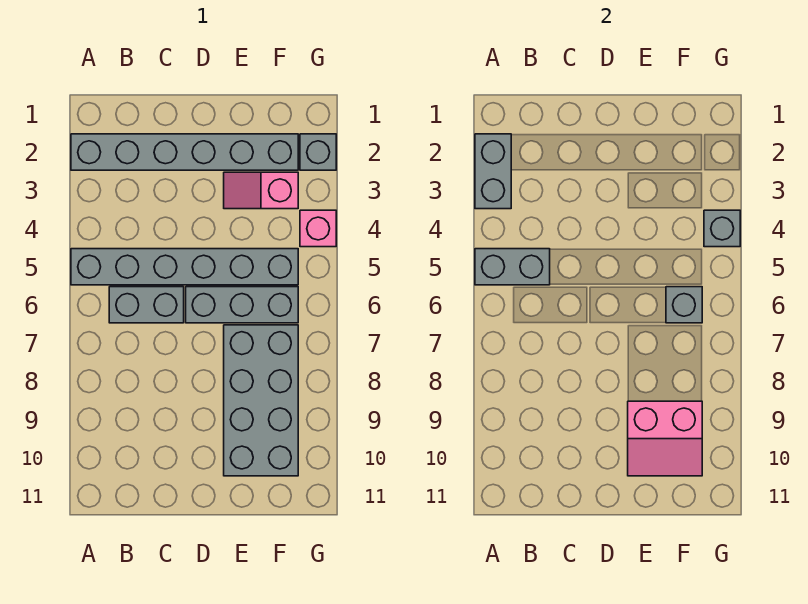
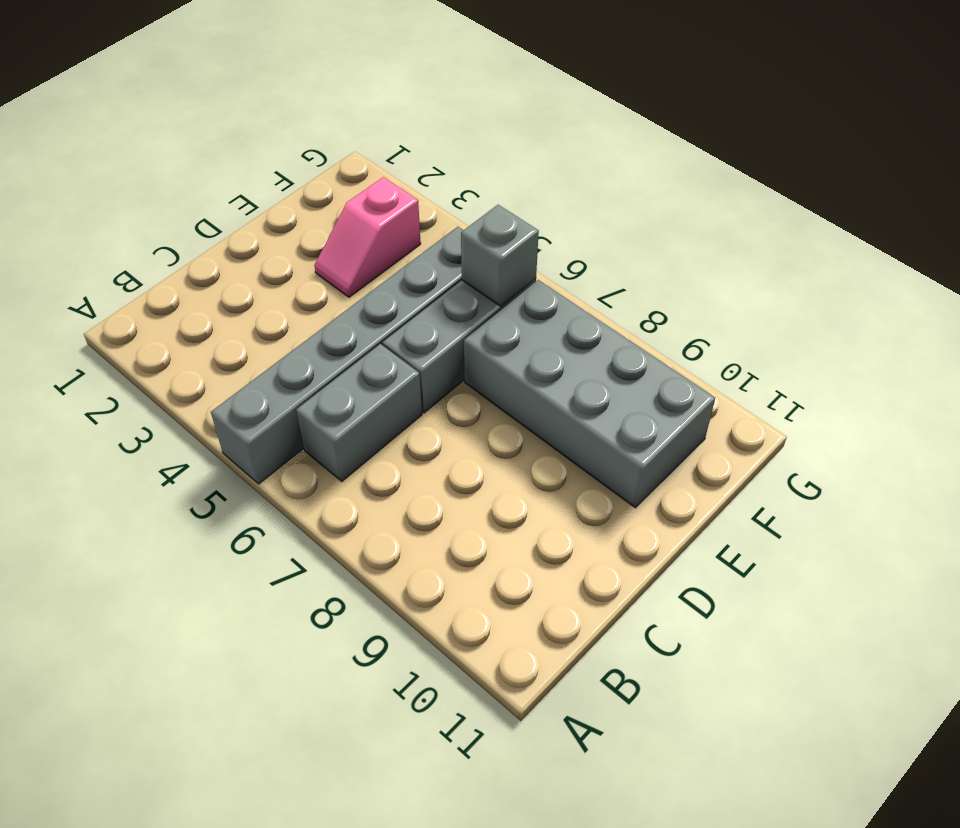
none -> grey brick A2:F2 level 1
none -> grey brick G2 level 1
none -> pink brick G4 level 1

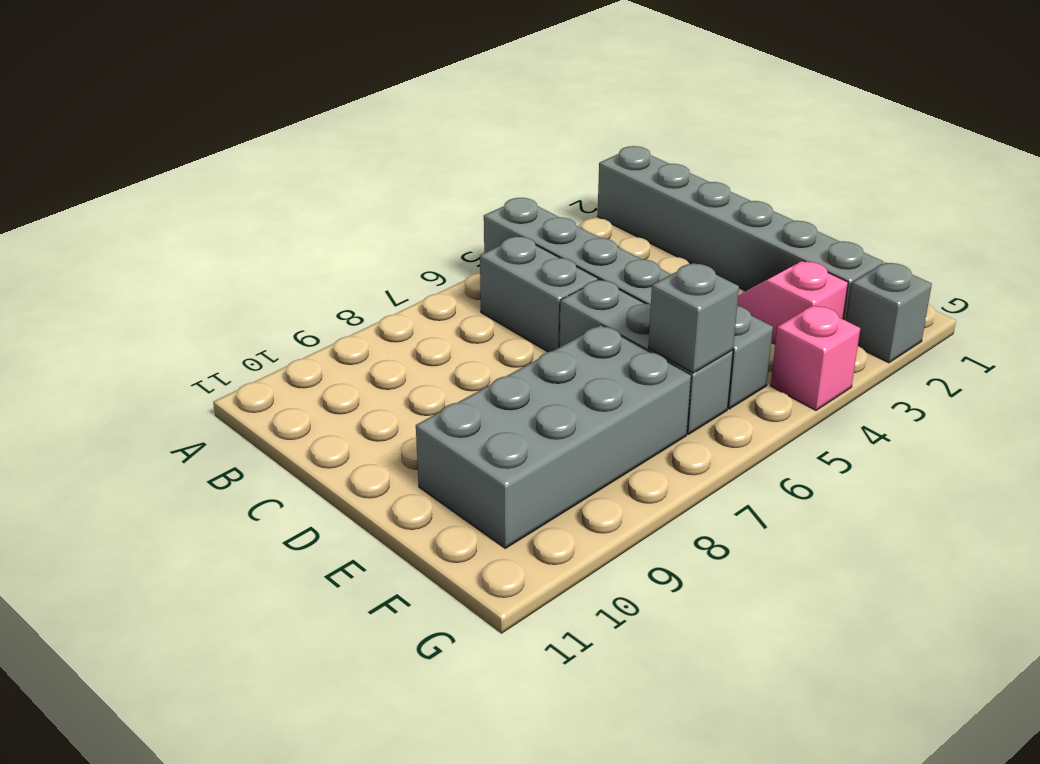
none -> grey brick A2:A3 level 2
none -> grey brick A5:B5 level 2
none -> pink slope E9:F10 level 2 top 9

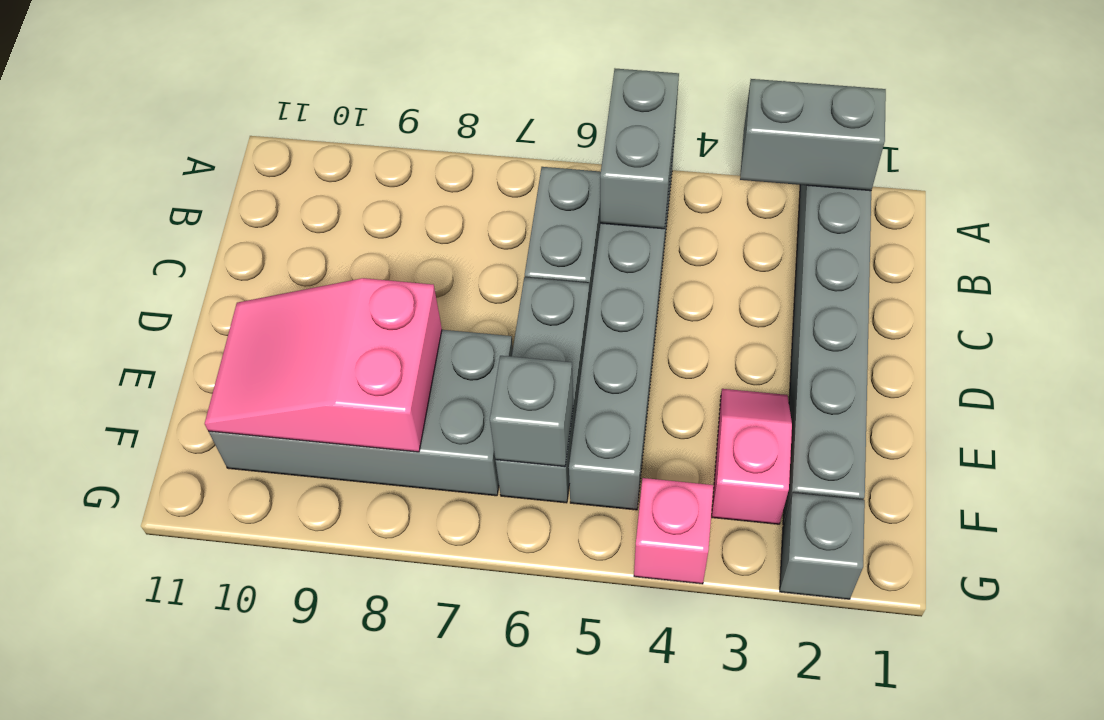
pink slope E8:F10 level 2 top 8 -> pink slope E9:F10 level 2 top 9
none -> grey brick G4 level 2

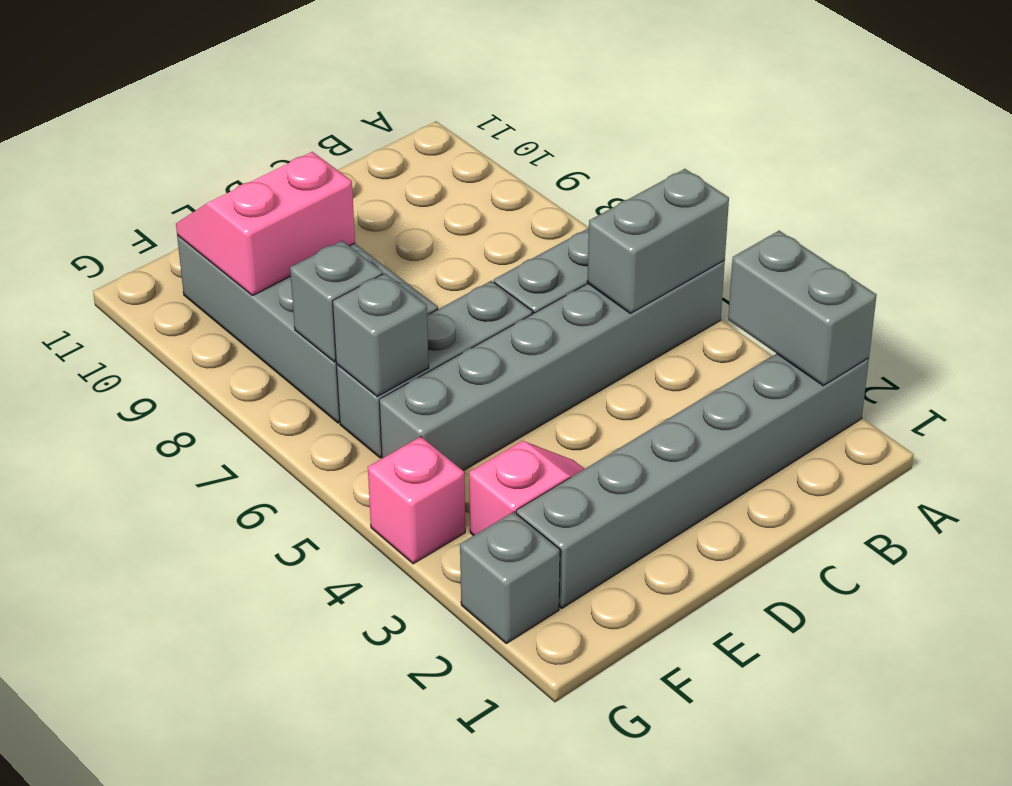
grey brick F7 level 2 -> grey brick G4 level 2

